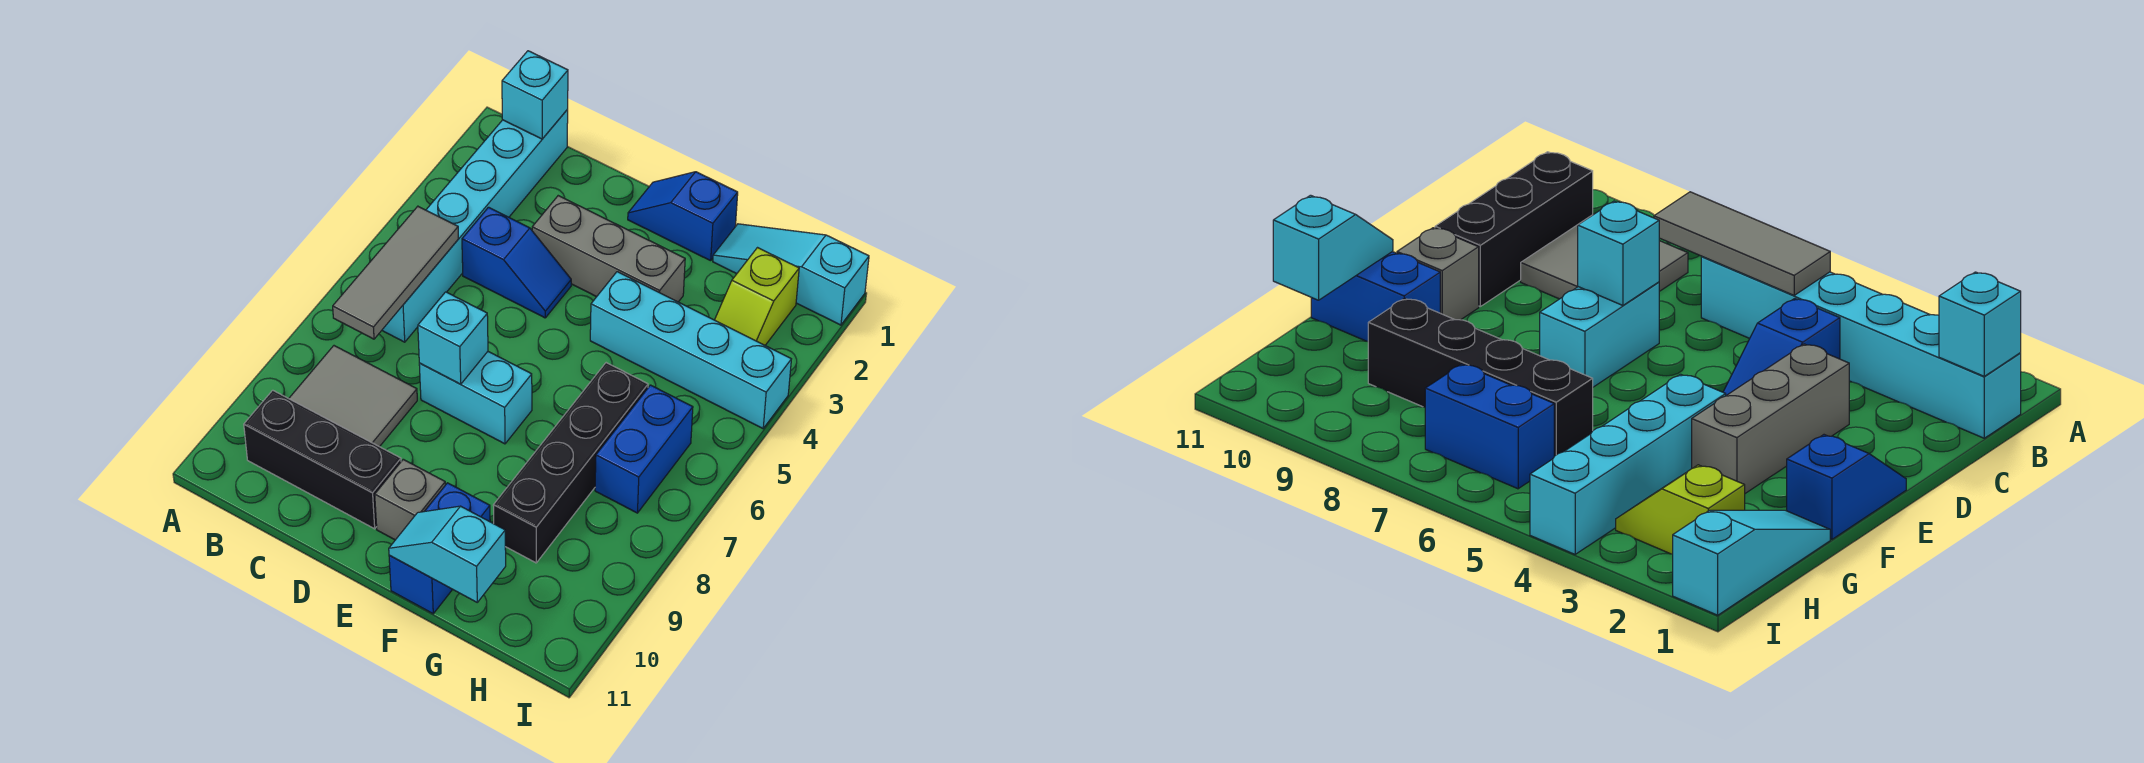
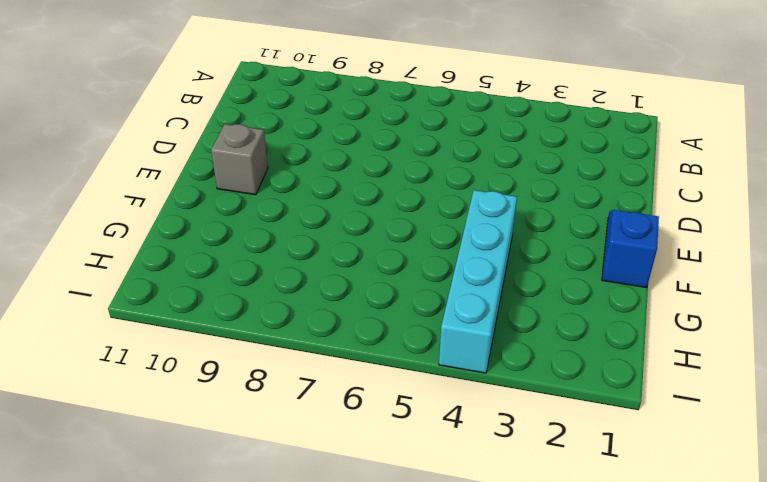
none -> cyan brick B1:B6 level 1
none -> grey tile B8:C9 level 1
none -> black brick B10:D10 level 1

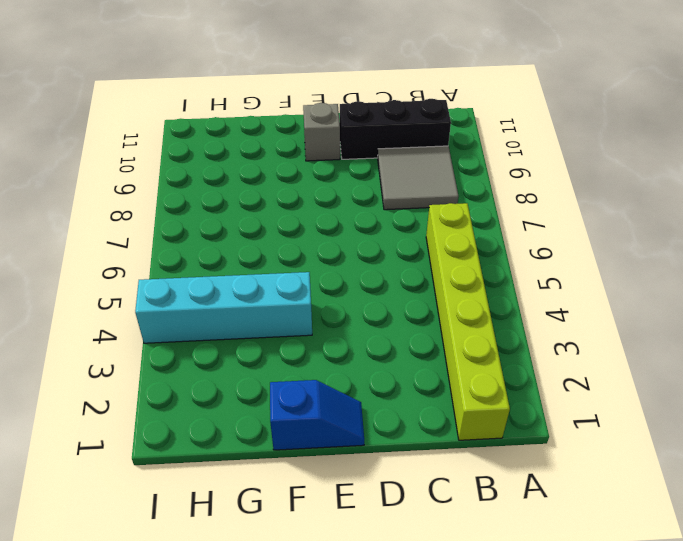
lime brick B1:B6 level 1 -> cyan brick B1:B6 level 1
none -> blue slope C4:D4 level 1 top C
none -> grey brick D3:F3 level 1
none -> cyan brick D7:E7 level 1

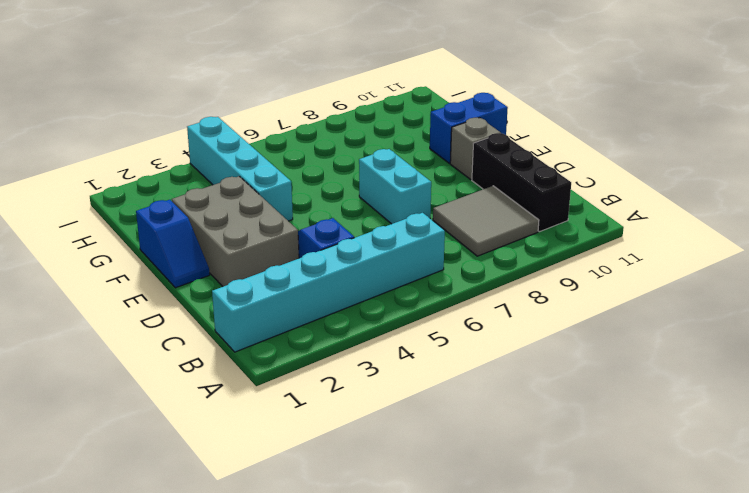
grey brick D2:F3 level 1 -> grey brick D3:F3 level 1
none -> cyan slope G1:I1 level 1 top I
none -> black brick G6:G9 level 1
none -> lime slope H2:H3 level 1 top 2

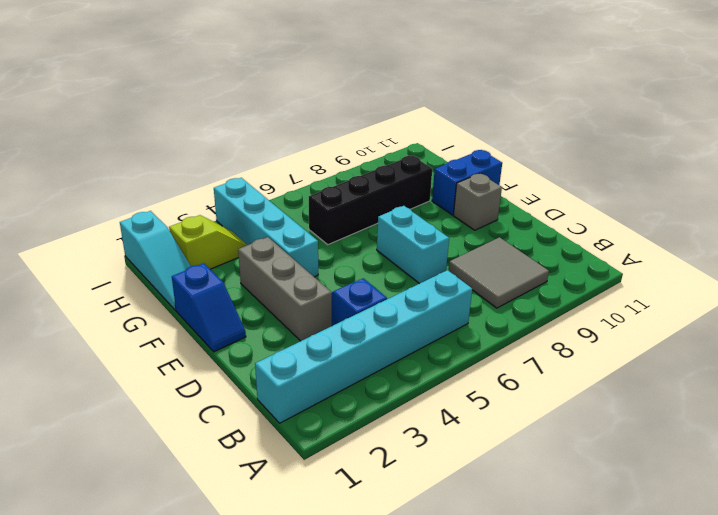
none -> black brick B10:D10 level 1
none -> blue brick H6:H7 level 1
none -> cyan brick B1 level 2

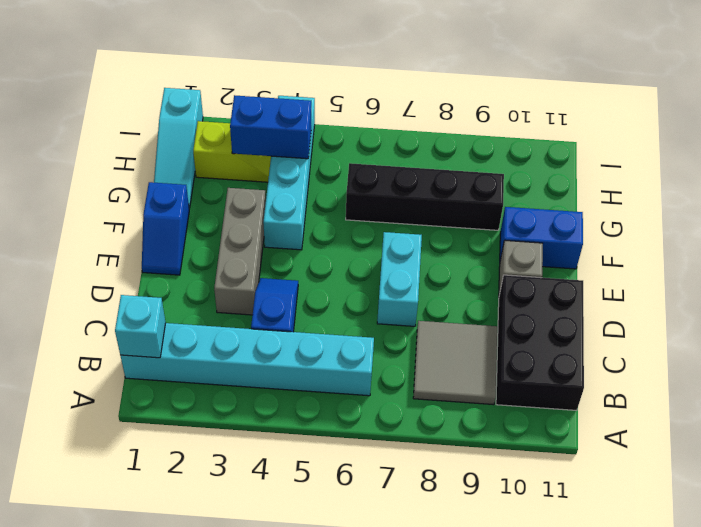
black brick B10:D11 level 1 -> black brick B10:D10 level 1
blue brick H3:H4 level 2 -> blue brick H6:H7 level 1
none -> grey tile B5:B7 level 2
none -> cyan brick D7 level 2
none -> cyan slope F11:G11 level 2 top G

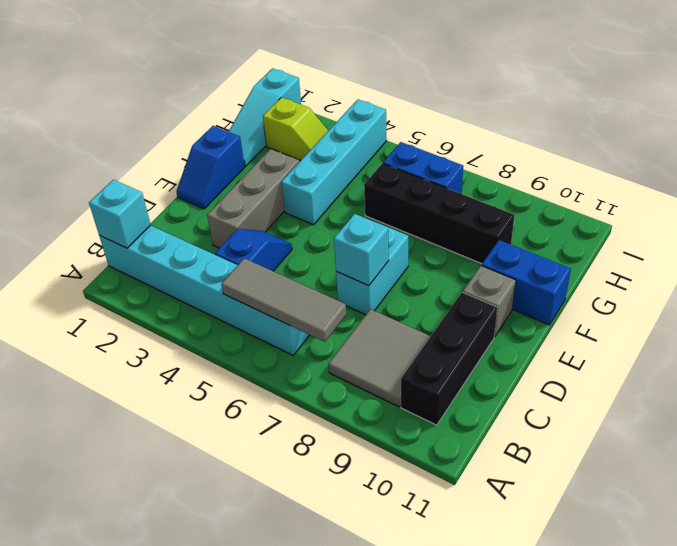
none -> cyan slope F11:G11 level 2 top G

